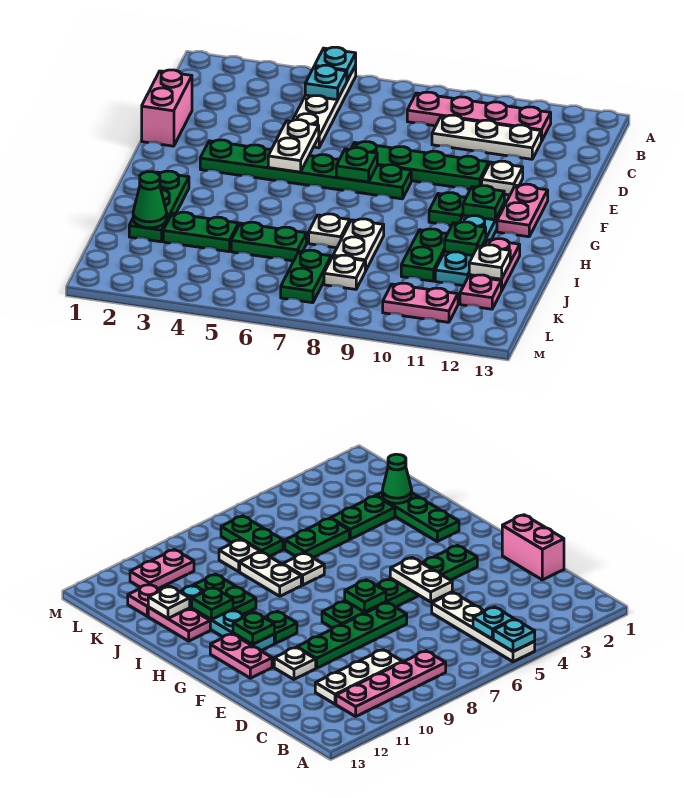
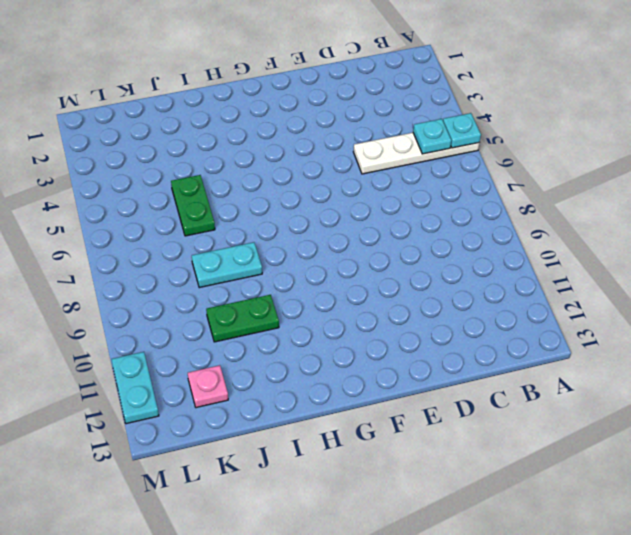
cyan plate I8:J8 level 1 -> white plate I8:J8 level 1
cyan plate M11:M12 level 1 -> none
none -> pink plate B8:B11 level 1
none -> white plate C9:C11 level 1
none -> pink brick D1:E1 level 1

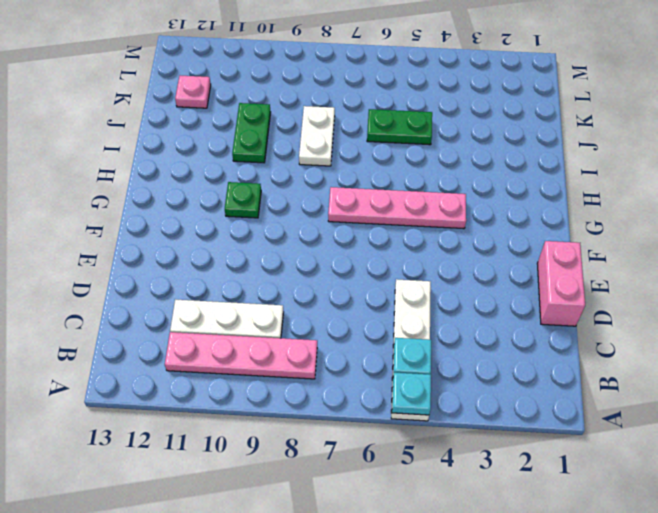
pink plate G4:G7 level 1 -> none
none -> green plate E7:E10 level 1
none -> white plate E11 level 1
none -> green plate F3:F8 level 1

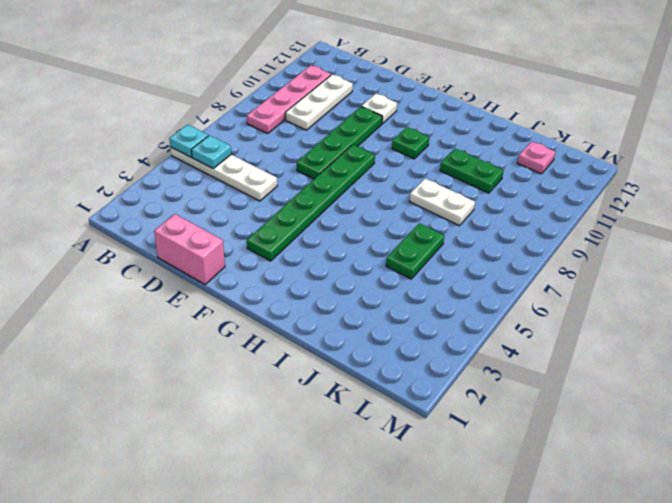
none -> pink plate F12:G12 level 1
none -> cyan plate G11:J11 level 1
none -> green plate H2:J2 level 1

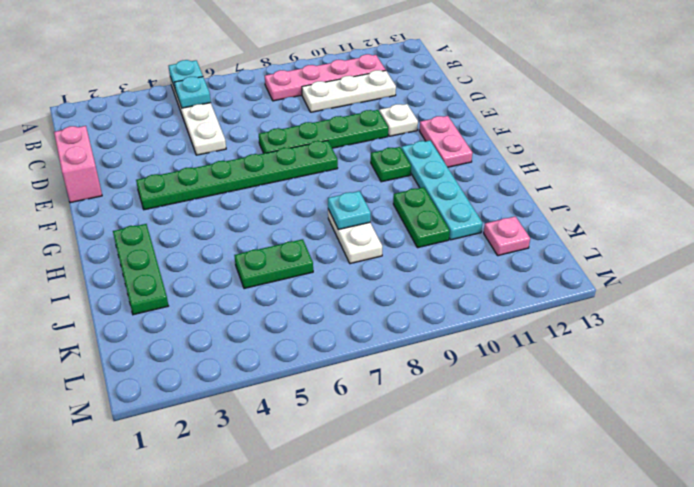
cyan plate I8 level 2 -> none
none -> white plate I7 level 1
none -> pink plate I12:J12 level 1
none -> green plate J3:J4 level 1

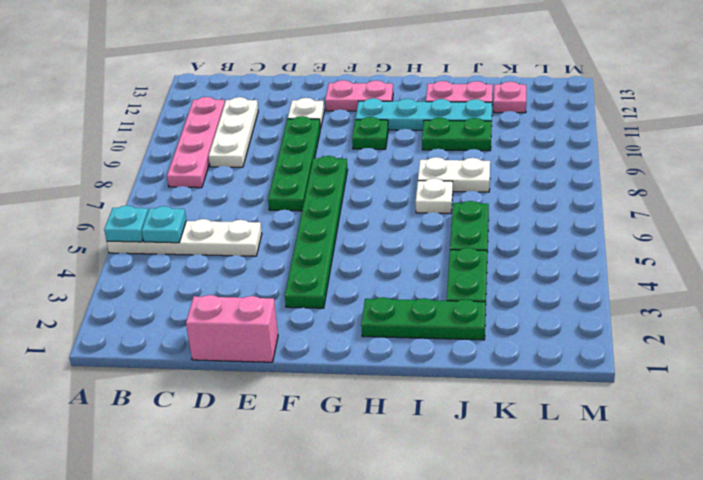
none -> green plate K7:L7 level 1
none -> white plate K8 level 1
none -> pink plate L10:L11 level 1

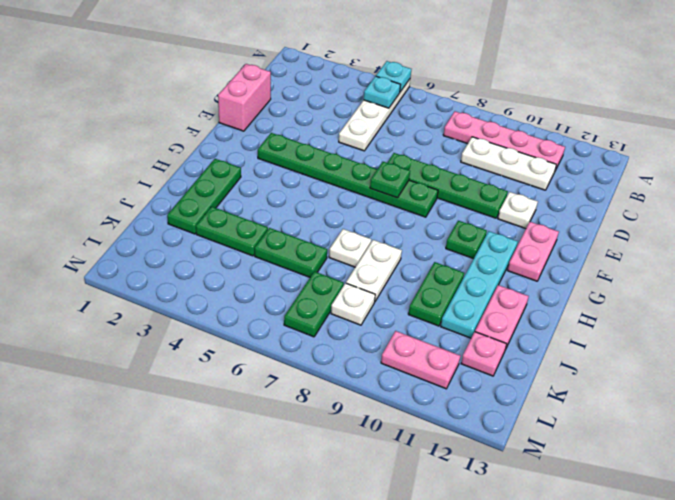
none -> white plate E5:F5 level 2
none -> green plate G11 level 2
none -> green plate I11 level 2

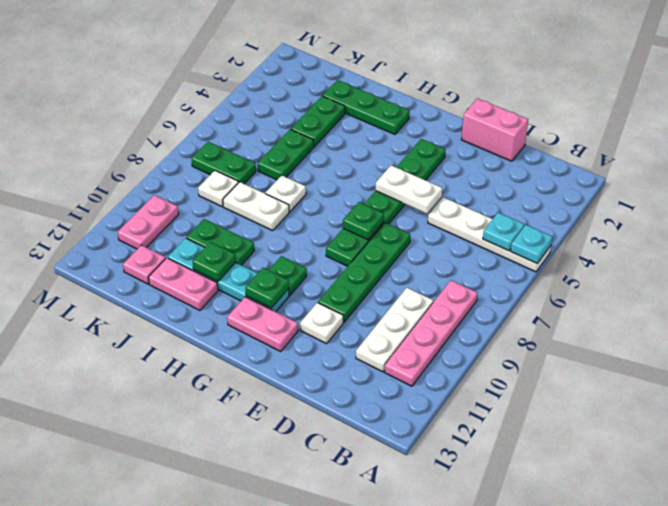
none -> green cone J2 level 2
none -> white plate J12 level 2

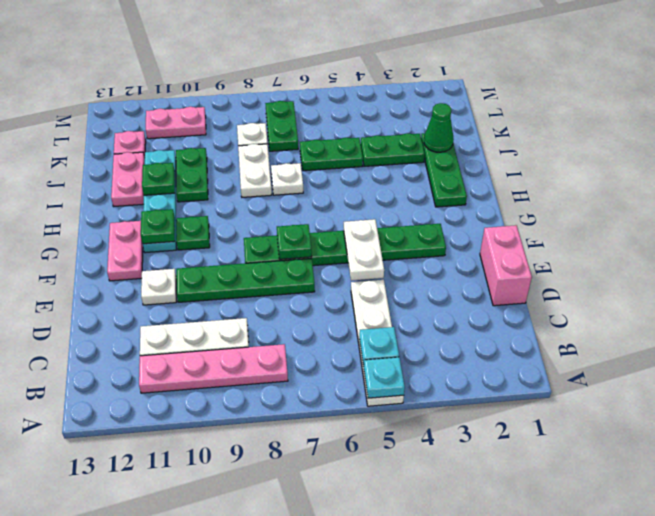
none -> white plate J12 level 2

